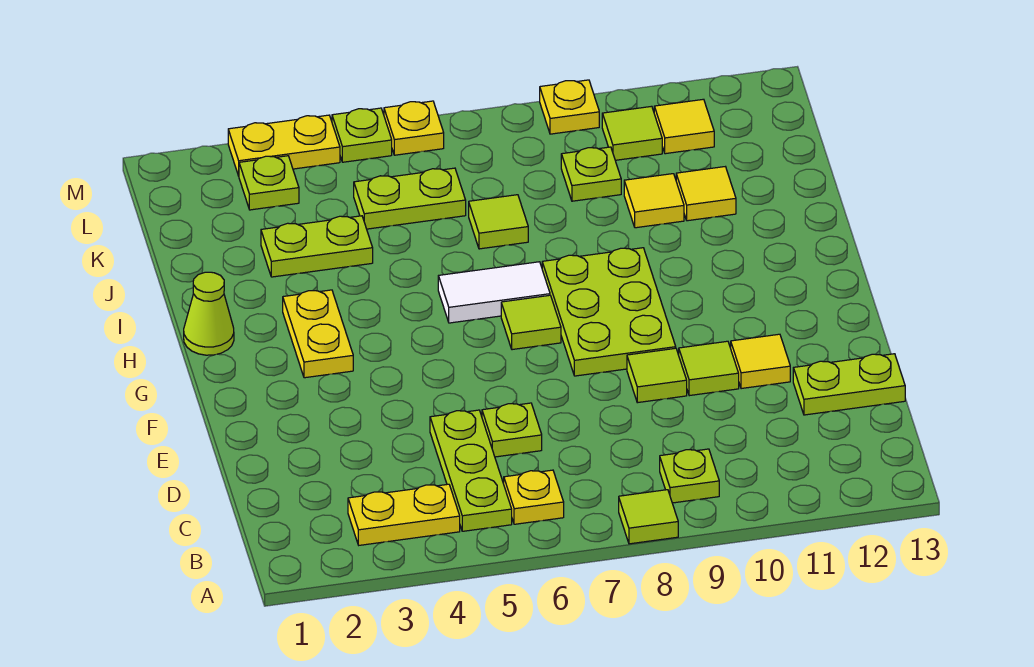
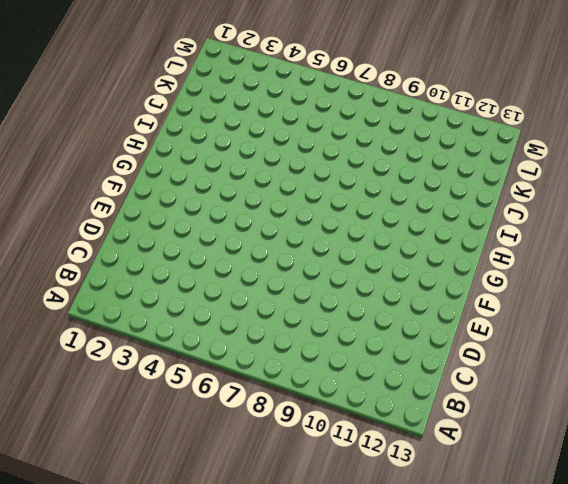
none -> lime tile A8 level 1
none -> yellow plate B3:B4 level 1
none -> lime plate B5:D5 level 1

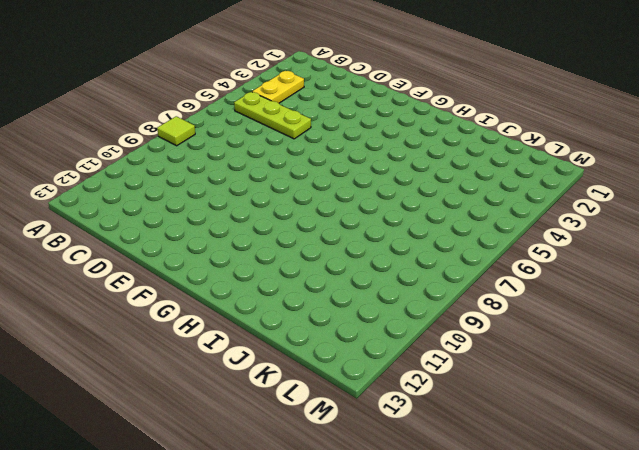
none -> yellow plate B6 level 1
none -> lime plate B9 level 1
none -> lime plate D6 level 1

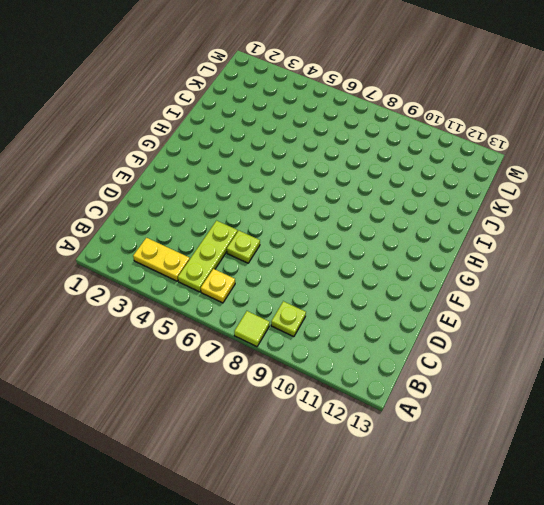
none -> lime plate D12:D13 level 1
none -> lime tile E9 level 1
none -> lime tile E10 level 1

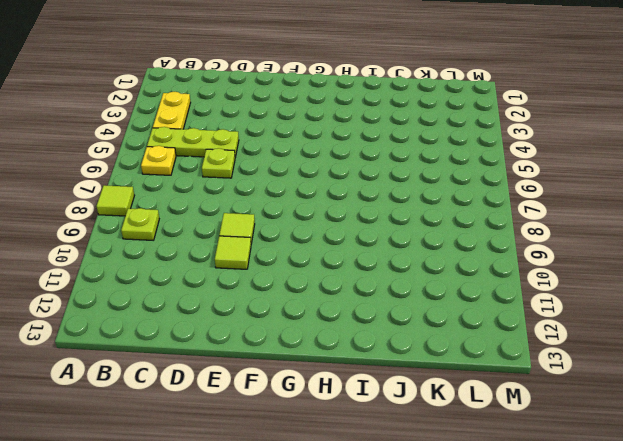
none -> lime plate D12:D13 level 1
none -> yellow tile E11 level 1
none -> lime plate F8:H9 level 1

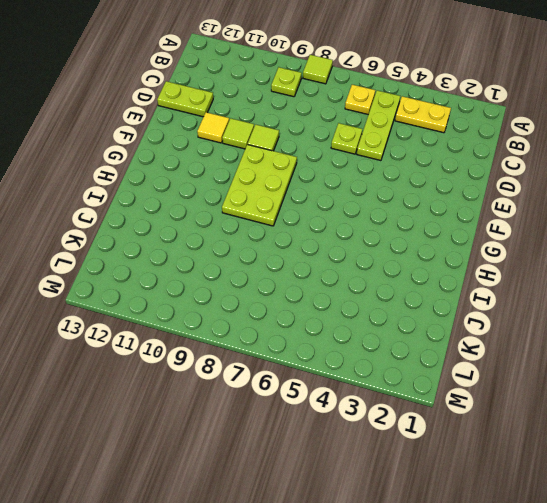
none -> yellow plate G3:H3 level 1
none -> lime tile G7 level 1
none -> lime cone H1 level 1

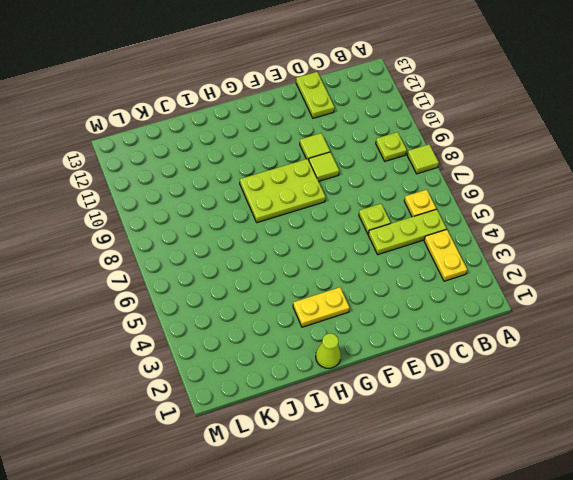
none -> yellow tile E11 level 1
none -> lime tile G7 level 1
none -> white tile H6:H7 level 1

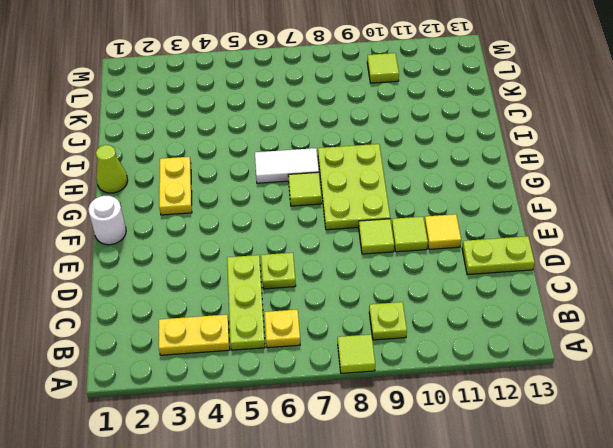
white round brick F1 level 1 -> none
none -> lime plate J3:J4 level 1
none -> lime tile J7 level 1
none -> yellow tile J10 level 1

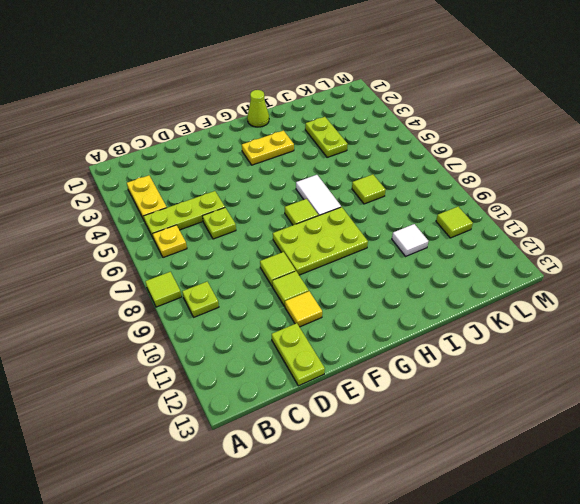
white tile J10 level 1 -> yellow tile J10 level 1
none -> yellow tile J11 level 1
none -> lime plate K5:K6 level 1
none -> lime plate K9 level 1

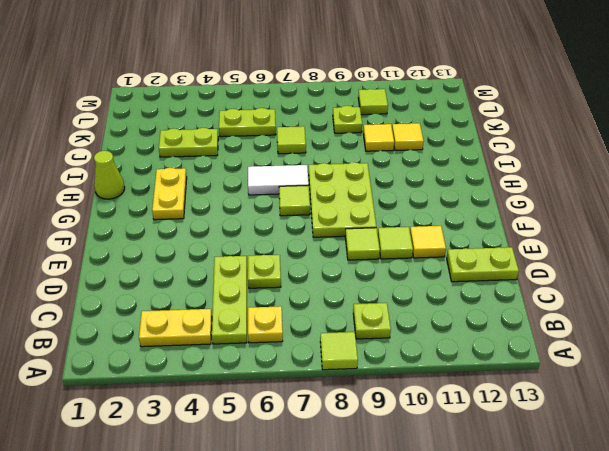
none -> lime plate L3 level 1
none -> yellow tile L11 level 1
none -> yellow plate M3:M4 level 1

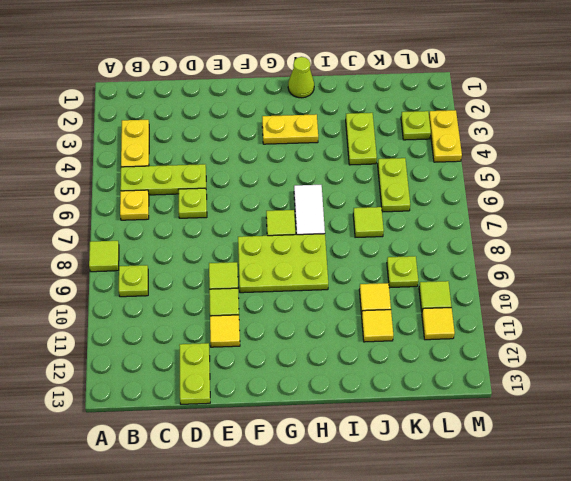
none -> lime plate M5 level 1
none -> yellow plate M6 level 1
none -> yellow plate M9 level 1

